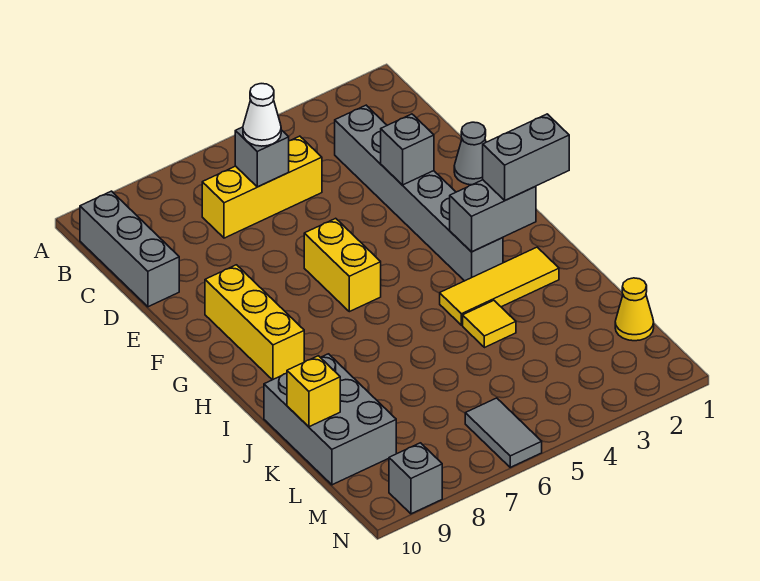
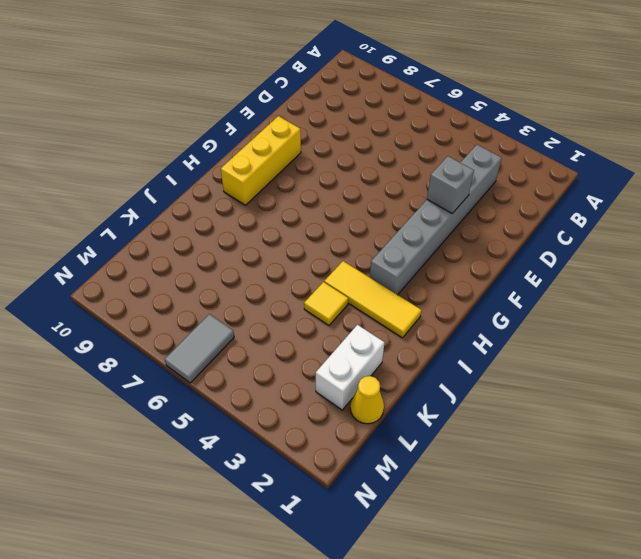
white brick K2:L2 level 1 -> none
none -> grey brick B10:D10 level 1
none -> yellow brick C5:C7 level 1
none -> grey cone E1 level 1

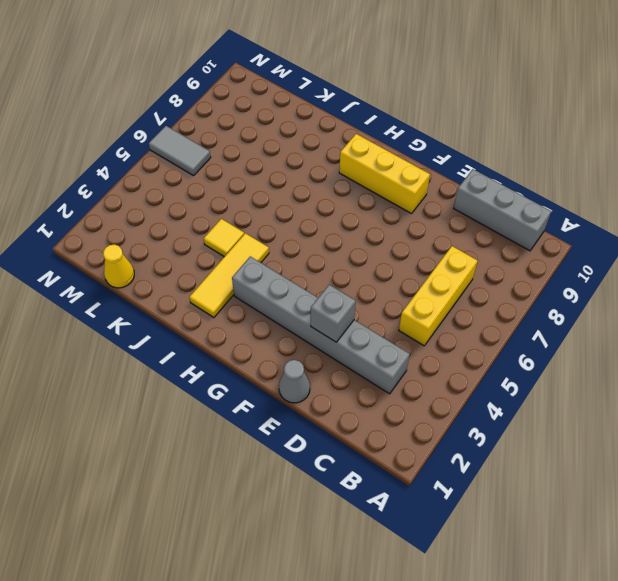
none -> yellow brick F6:G6 level 1
none -> grey brick J9:L10 level 1
none -> grey brick N9 level 1

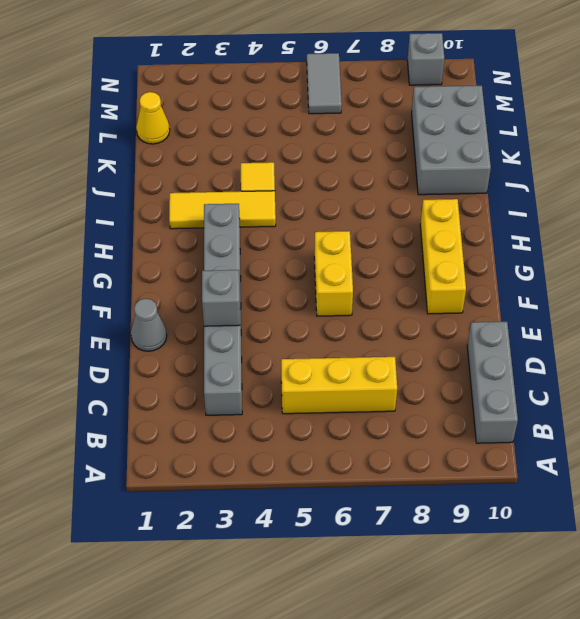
none -> grey brick C6 level 2
none -> grey brick H2:H3 level 2
none -> yellow brick K10 level 2

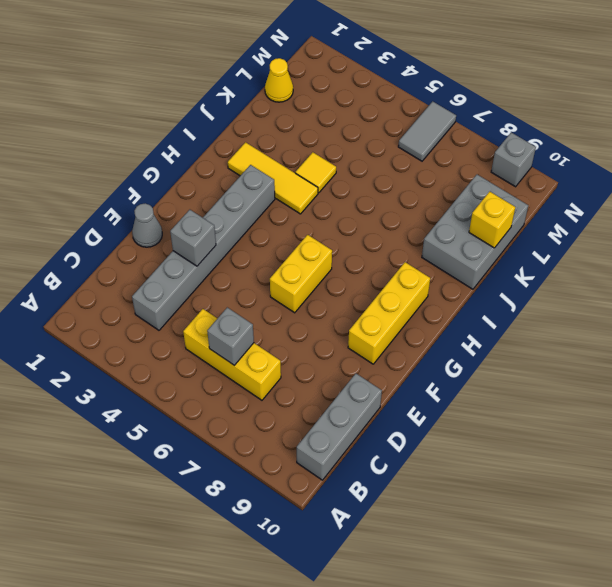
none -> grey brick H2:H3 level 2
none -> white cone C6 level 3
none -> grey brick H1:H2 level 3

